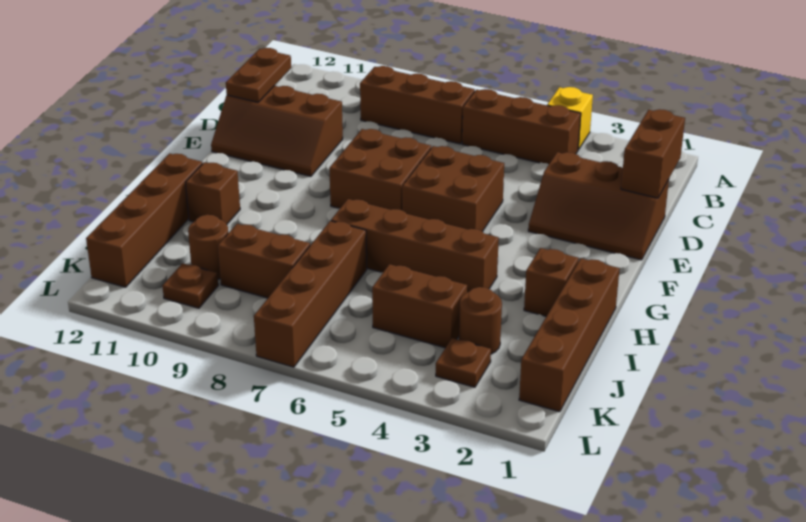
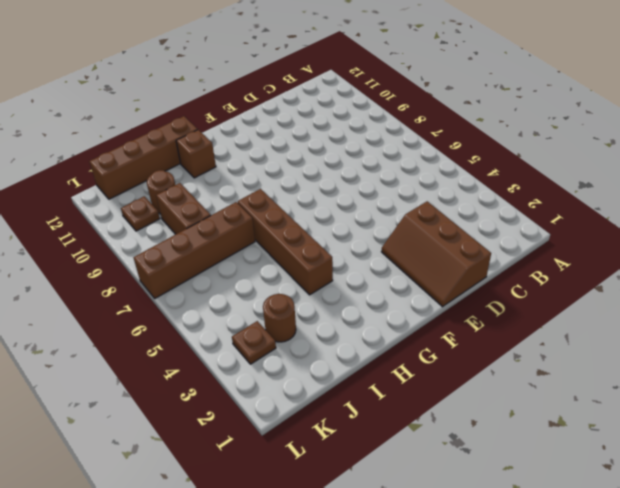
none -> yellow brick A4 level 1
none -> brown brick B4:B6 level 1
none -> brown brick B7:B9 level 1

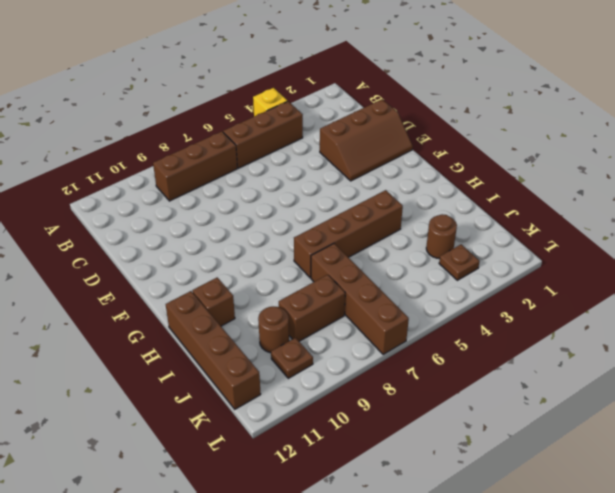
none -> brown slope D10:E12 level 1 top D
none -> brown brick E5:F6 level 1
none -> brown brick E7:F8 level 1

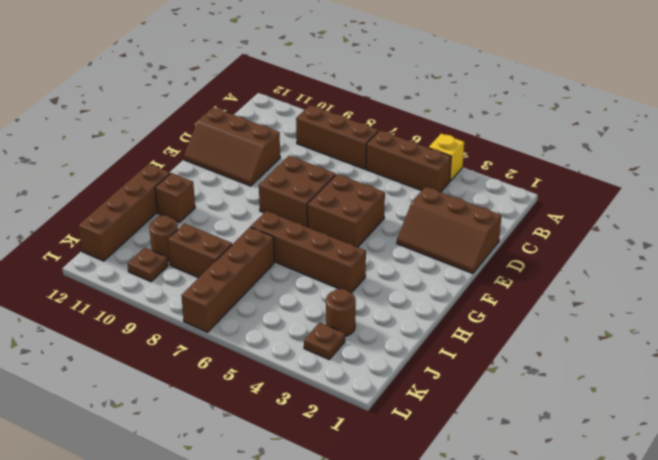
none -> brown brick H1:K1 level 1
none -> brown brick H2 level 1
none -> brown brick J4:J5 level 1

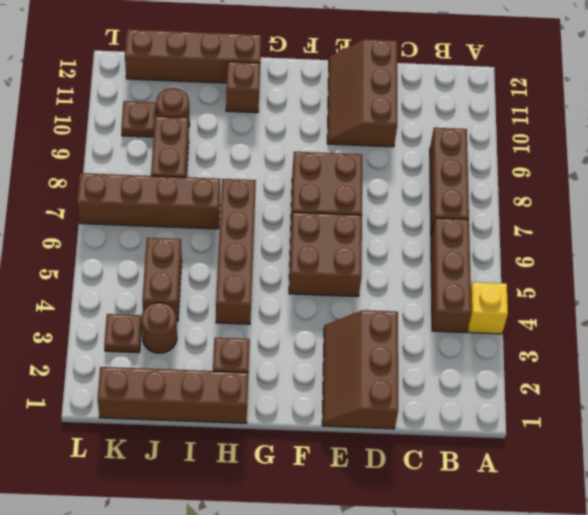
none -> brown brick C1:D1 level 2
none -> brown plate C12:D12 level 2

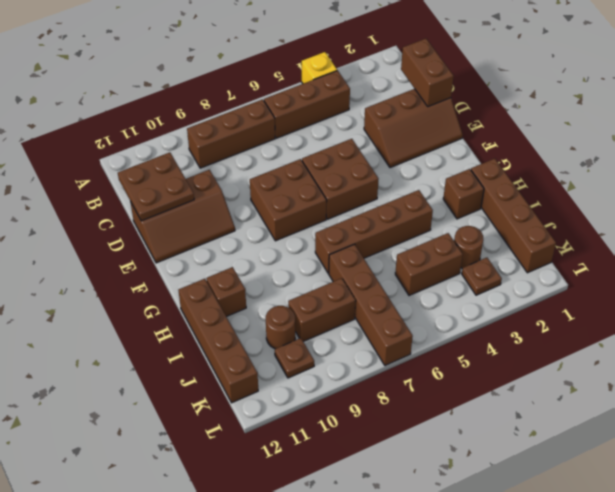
brown plate C11:D12 level 2 -> brown plate C12:D12 level 2

